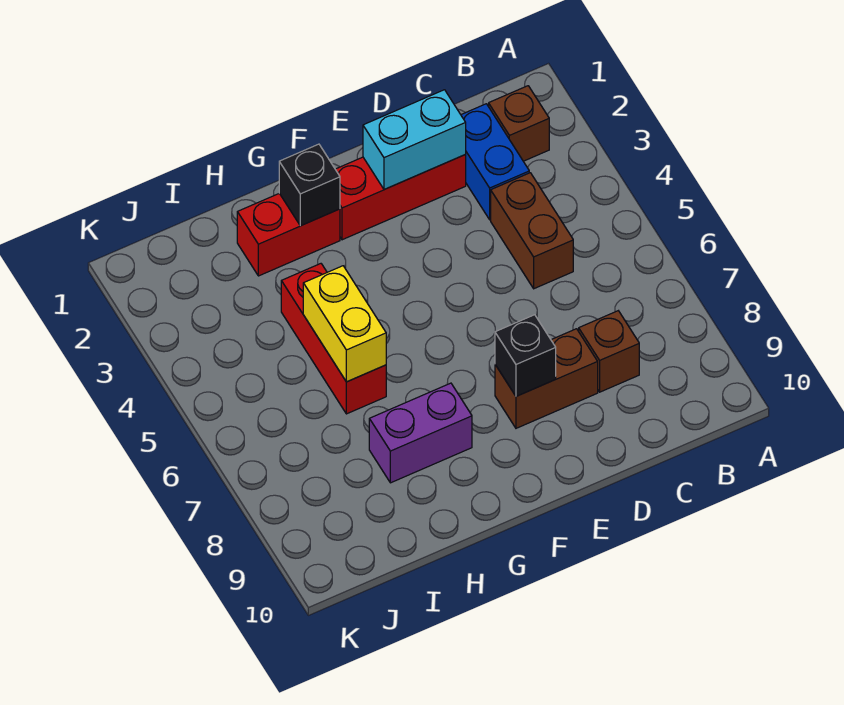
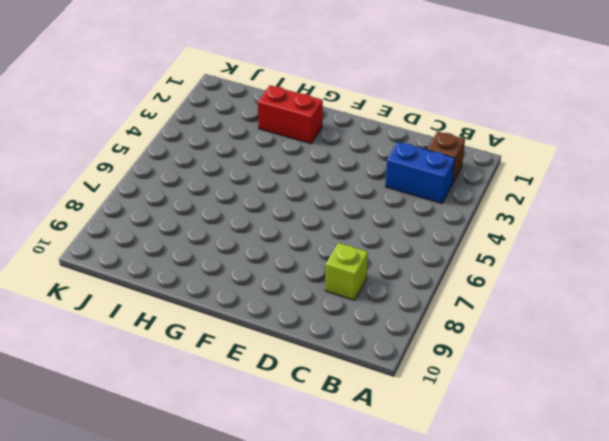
blue brick B3:C3 level 1 -> blue brick C2:C3 level 1
lime brick C8 level 1 -> brown brick C8 level 1
none -> brown brick C4:C5 level 1
none -> red brick D2:F2 level 1
none -> brown brick D8:E8 level 1

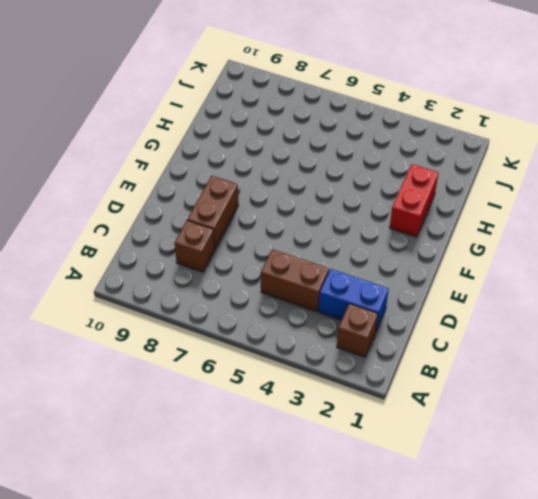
none -> red brick D2:F2 level 1
none -> purple brick G8:H8 level 1
none -> red brick H4:H6 level 1

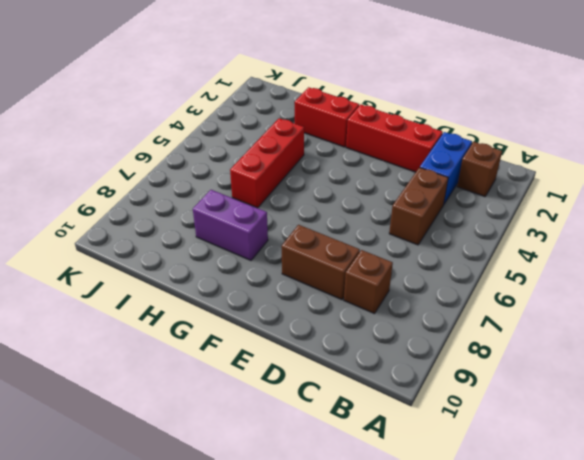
none -> cyan brick D2:E2 level 2
none -> black brick E8 level 2
none -> black brick G2 level 2

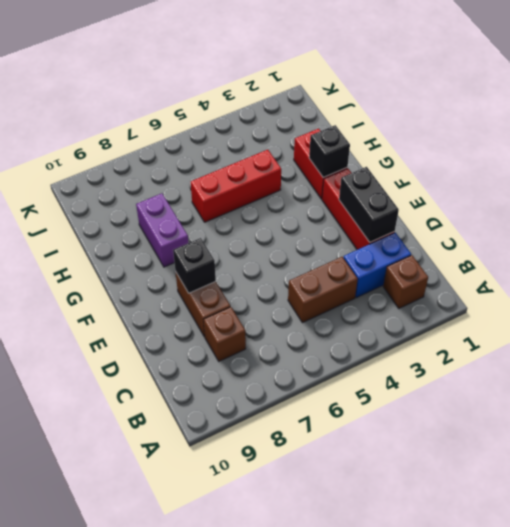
black brick D2:E2 level 2 -> cyan brick D2:E2 level 2
none -> yellow brick H5:H6 level 2

